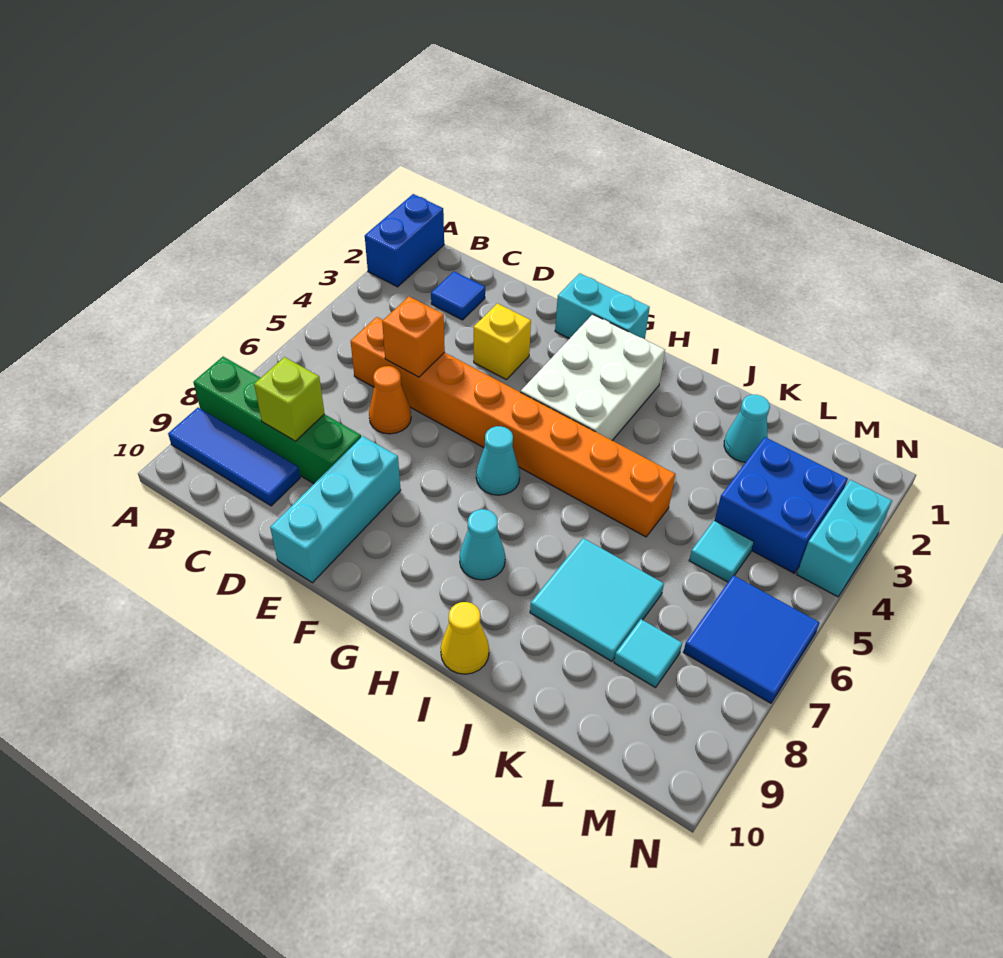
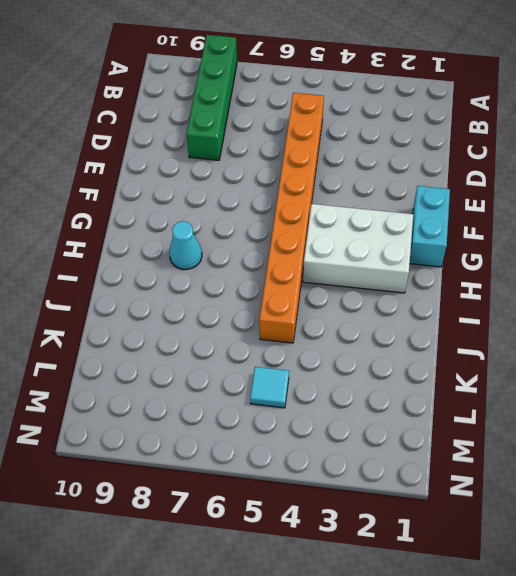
none -> blue brick A1:A2 level 1
none -> blue tile A9:C9 level 1
none -> blue tile C2 level 1

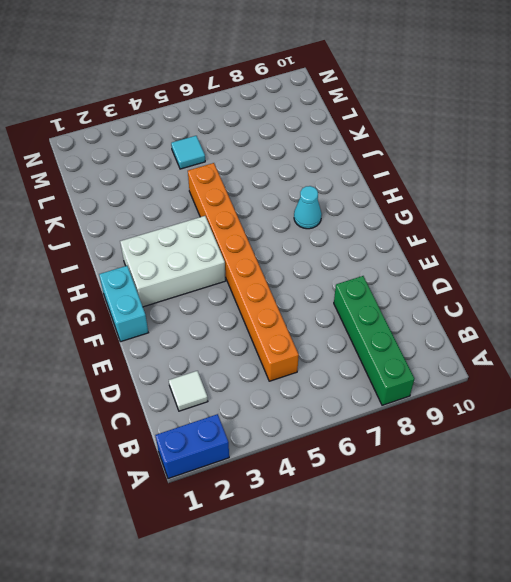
white tile C2 level 1 -> blue tile C2 level 1
none -> blue tile A9:C9 level 1
none -> orange cone D6 level 1
none -> yellow brick E3 level 1

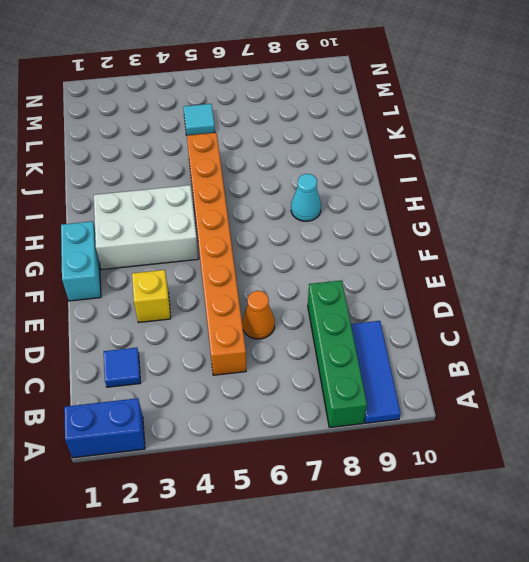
none -> cyan brick E8:E10 level 1
none -> cyan cone G6 level 1
none -> yellow cone I10 level 1

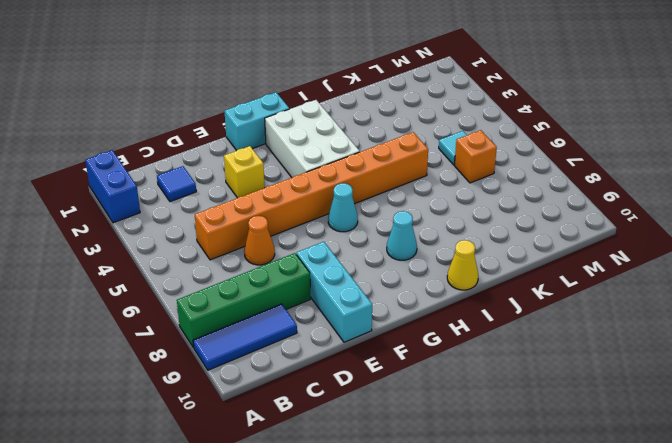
orange brick L6 level 1 -> orange brick D5 level 2
none -> cyan tile J7:K8 level 1
none -> cyan cone K2 level 1
none -> blue brick L3:M4 level 1

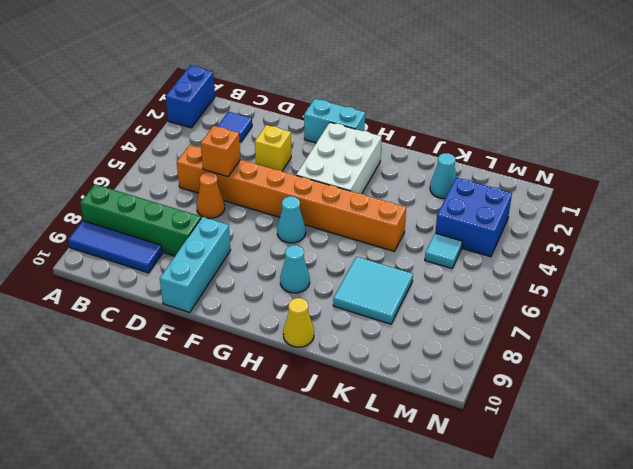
none -> cyan tile L8 level 1
none -> blue tile M6:N7 level 1
none -> cyan brick N3:N4 level 1

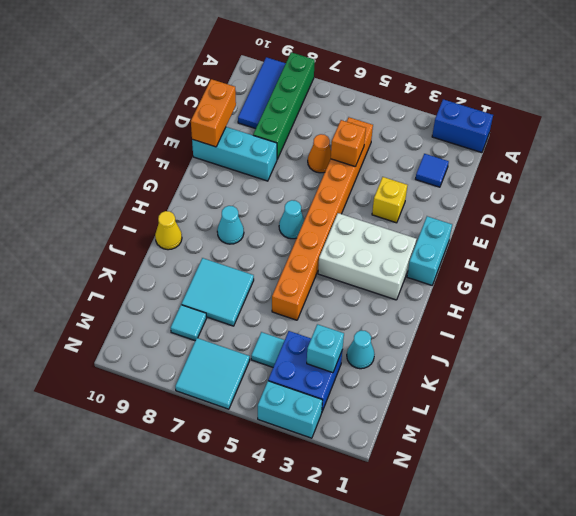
orange brick D10:E10 level 2 -> none
cyan brick L3 level 2 -> none
cyan tile M6:N7 level 1 -> blue tile M6:N7 level 1
none -> lime brick C8 level 2

